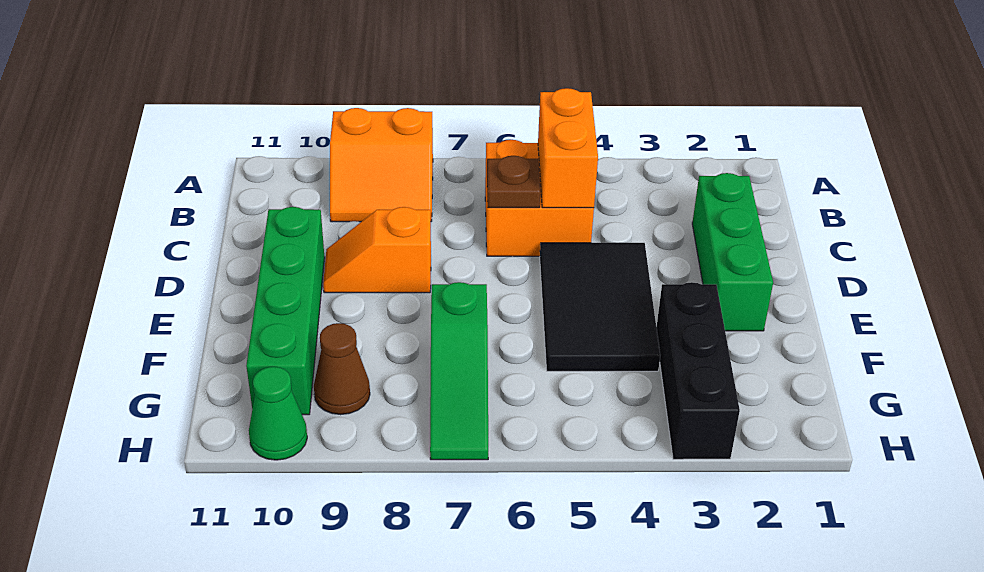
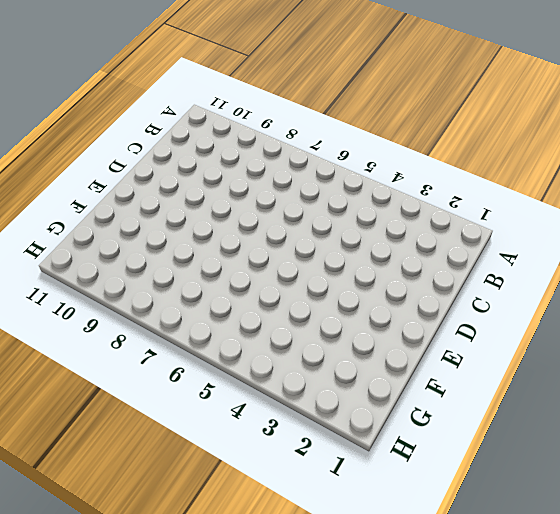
none -> orange slope A8:B9 level 1 top A
none -> orange brick B5:C6 level 1
none -> green brick C2:E2 level 1

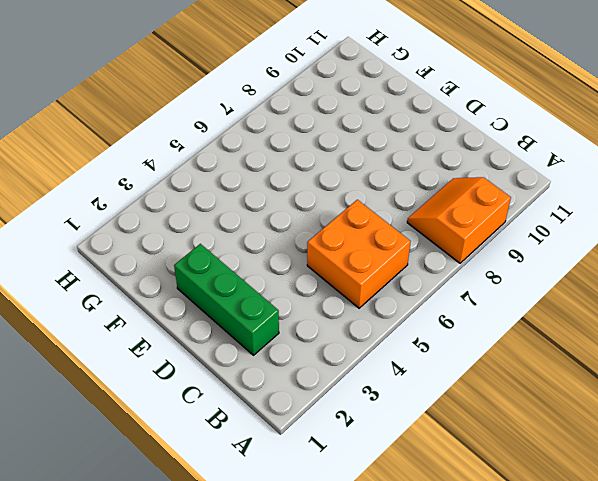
none -> black tile D4:F5 level 1
none -> orange slope D8:D9 level 1 top 8
none -> green brick D10:G10 level 1

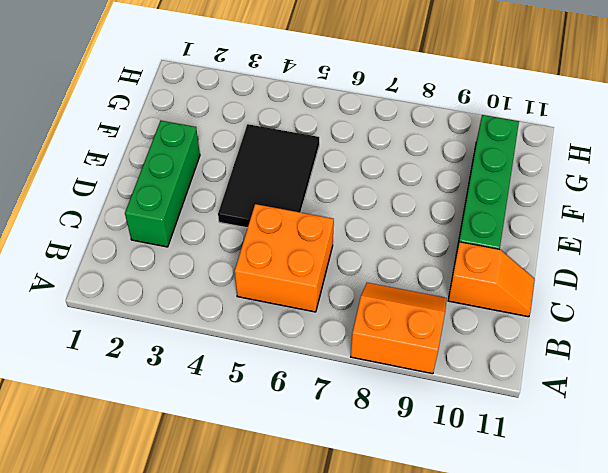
orange slope C10:C11 level 1 top 10 -> orange slope D8:D9 level 1 top 8
none -> black brick F3:H3 level 1
none -> green slope F7:H7 level 1 top F
none -> brown cone G9 level 1

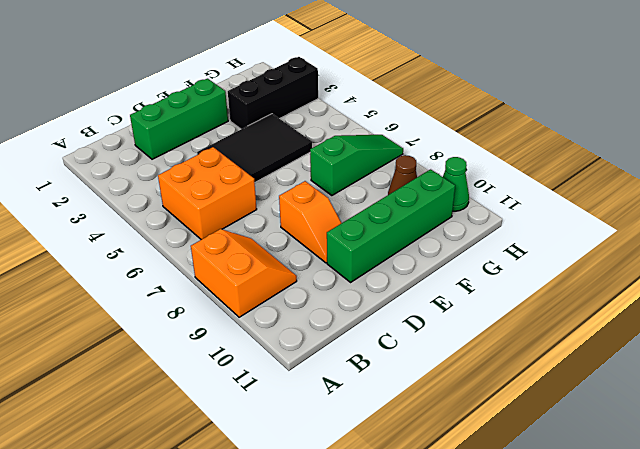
none -> orange brick B5:C5 level 2
none -> brown plate C6 level 2

